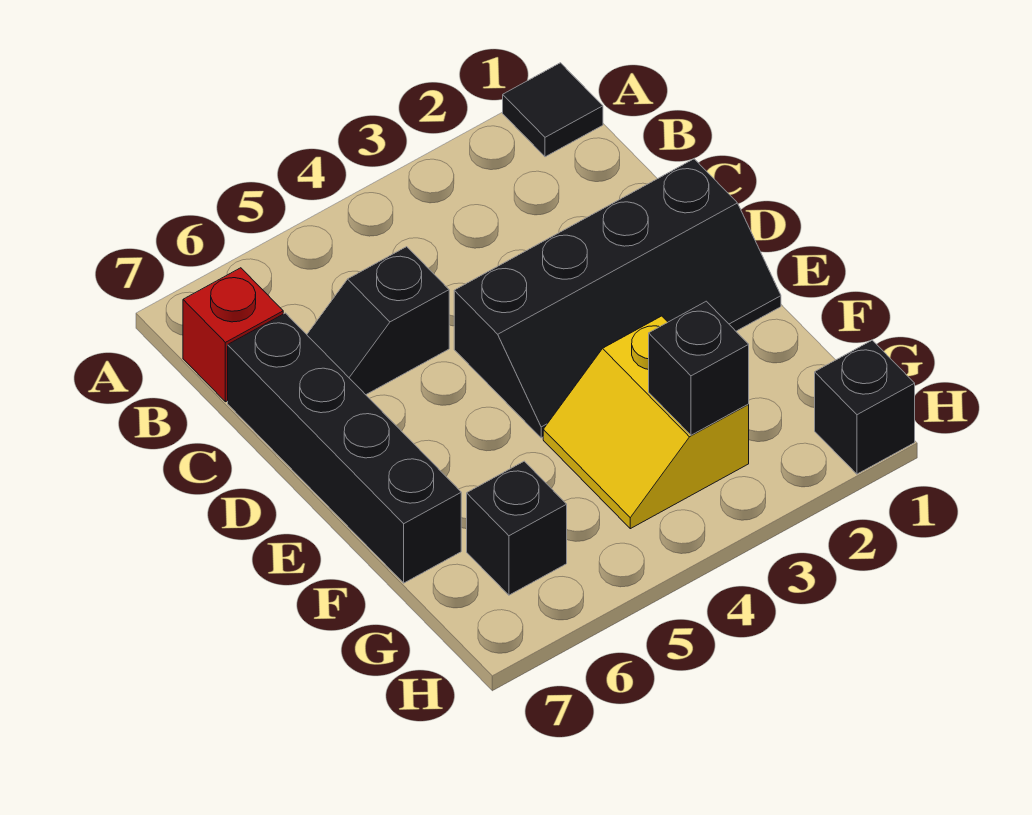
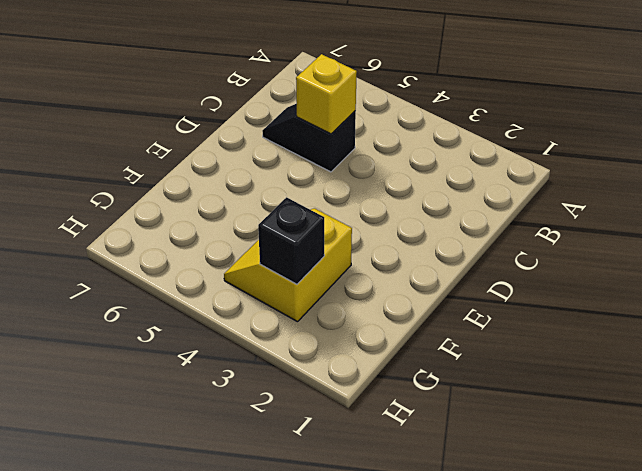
yellow brick C5 level 2 -> none
none -> black tile A1 level 1
none -> red brick B7 level 1

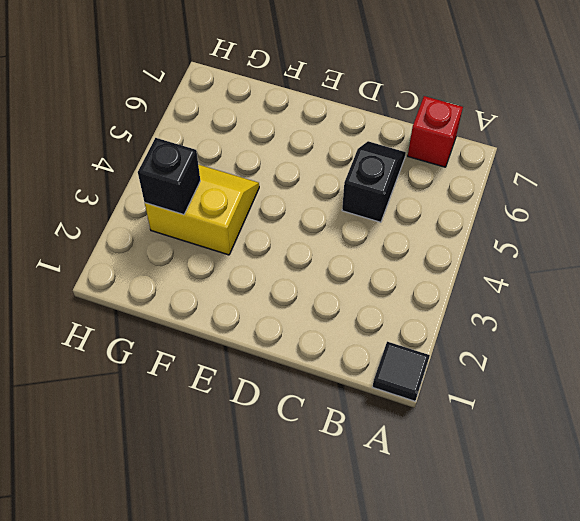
none -> black brick C7:F7 level 1
none -> black slope D1:E4 level 1 top D

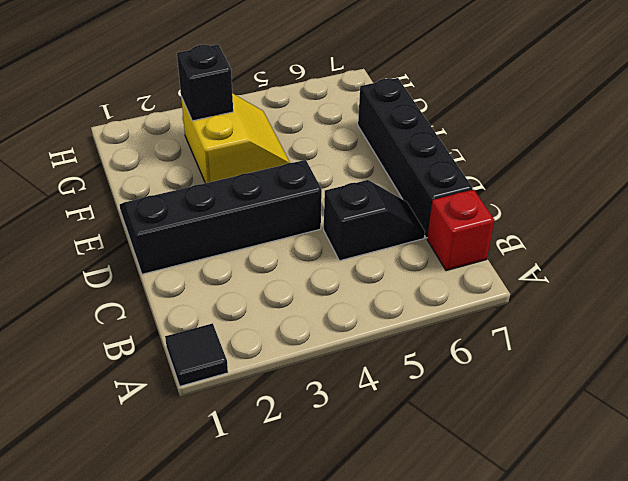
none -> black brick G6 level 1
none -> black brick H1 level 1

